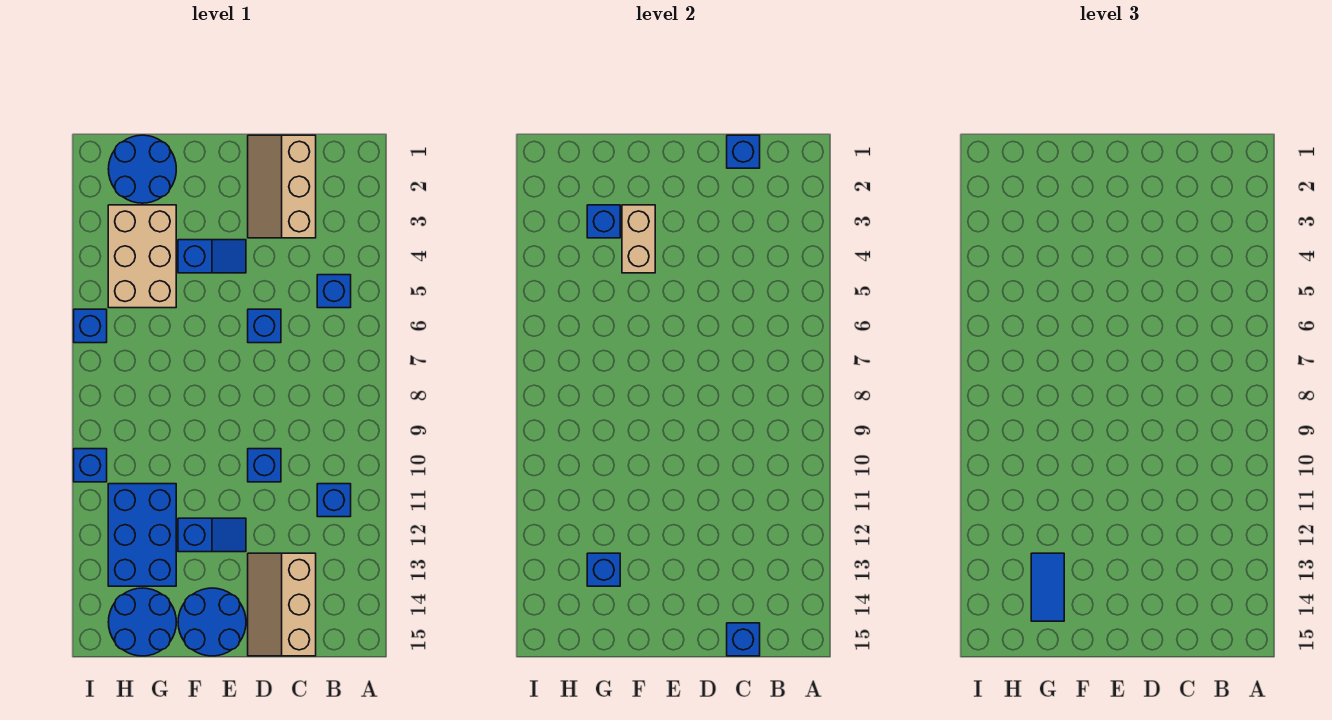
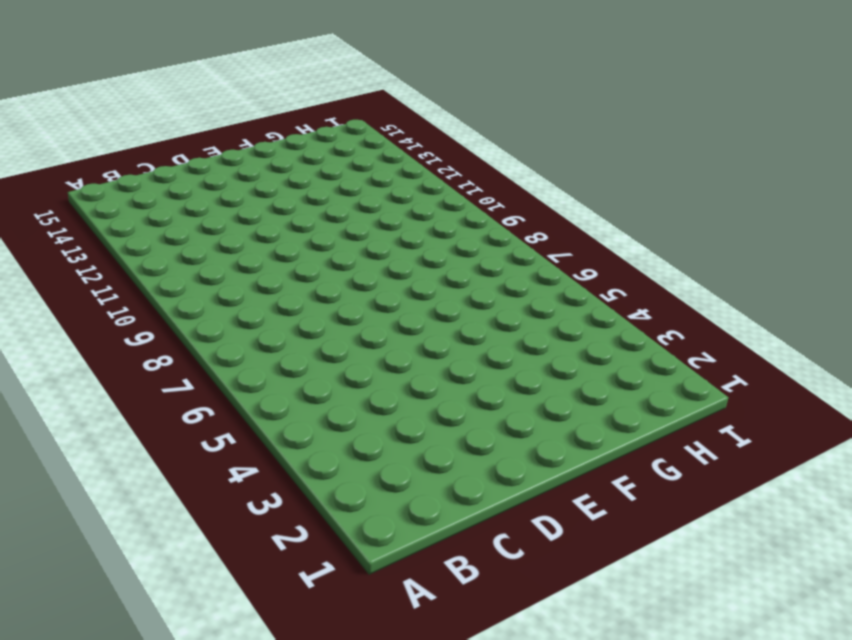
none -> blue brick B5 level 1
none -> blue brick B11 level 1
none -> tan slope C1:D3 level 1 top C

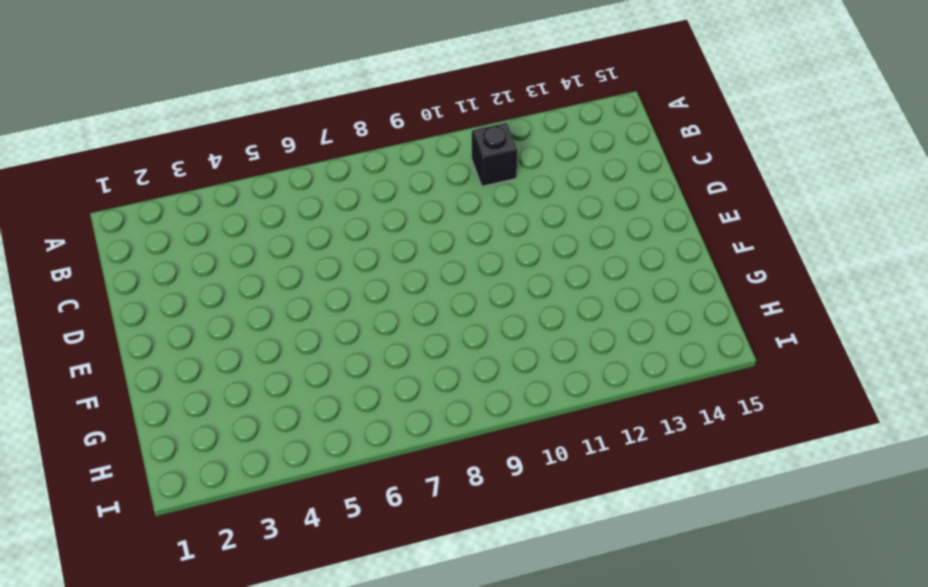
black brick B11 level 1 -> blue brick B11 level 1
none -> blue brick B5 level 1
none -> tan slope C1:D3 level 1 top C
none -> tan slope C13:D15 level 1 top C

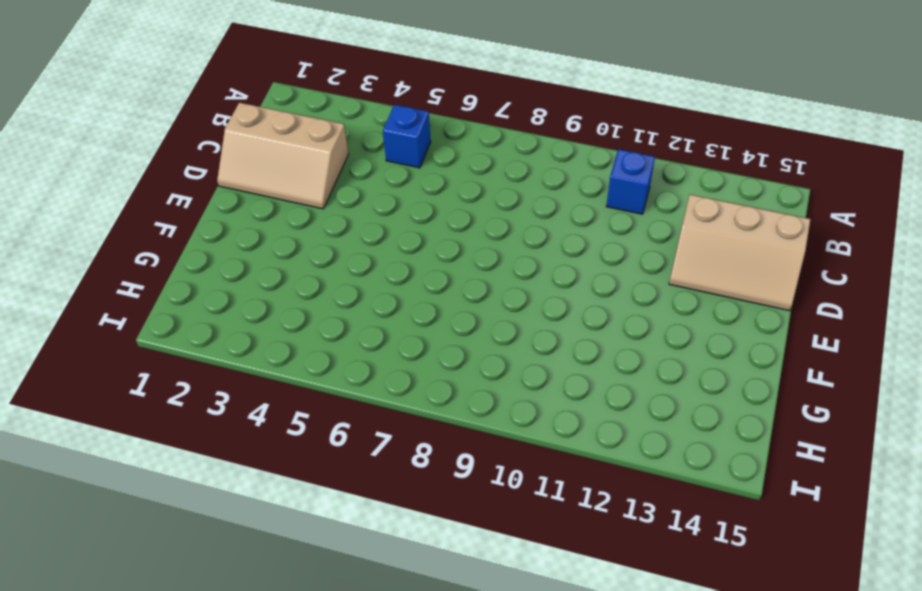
none -> blue brick D6 level 1
none -> blue brick D10 level 1
none -> blue slope E4:F4 level 1 top F

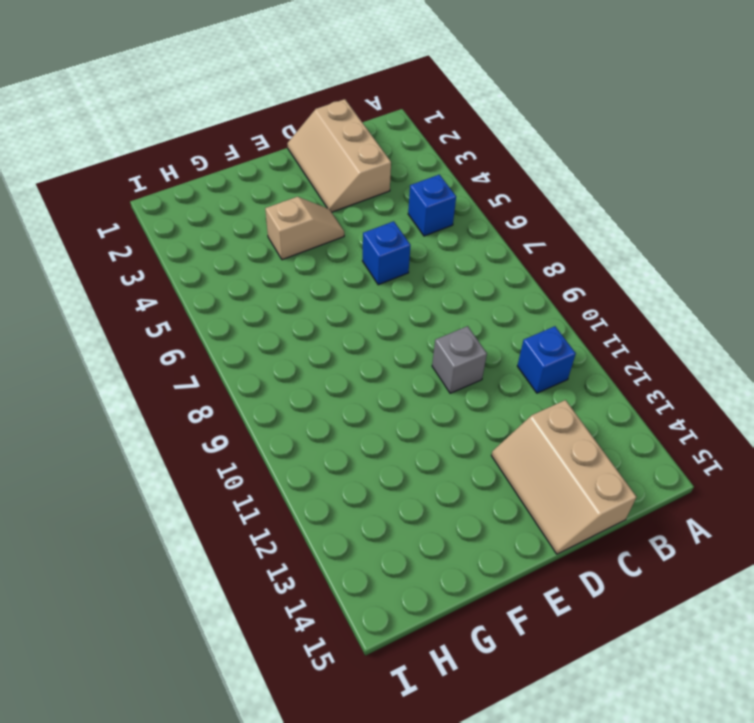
grey brick D10 level 1 -> blue brick D10 level 1
tan slope E4:F4 level 1 top F -> blue slope E4:F4 level 1 top F
none -> blue slope E12:F12 level 1 top F
none -> blue round brick E14:F15 level 1
none -> blue round brick G1:H2 level 1

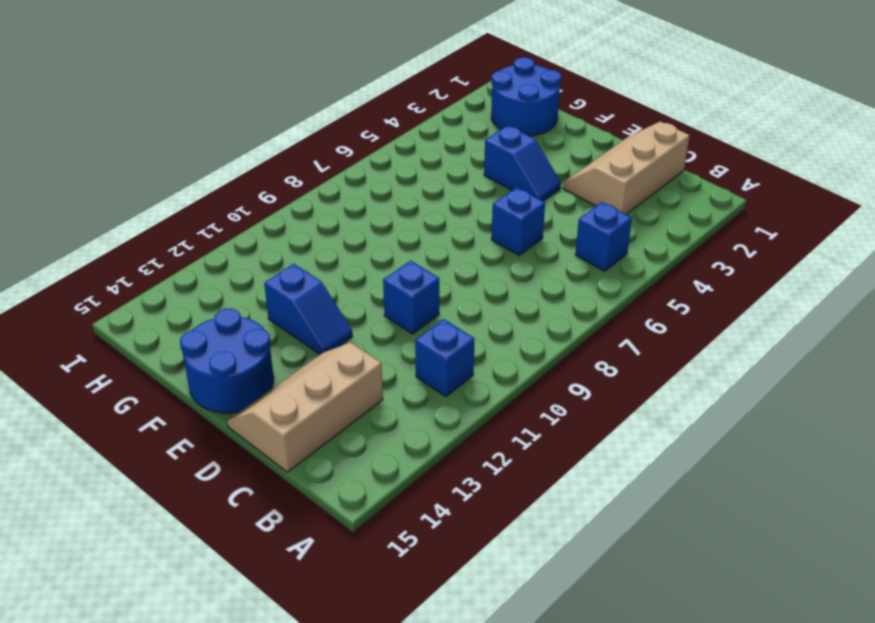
none -> tan brick G3:H5 level 1
none -> blue brick G11:H13 level 1
none -> blue round brick G14:H15 level 1

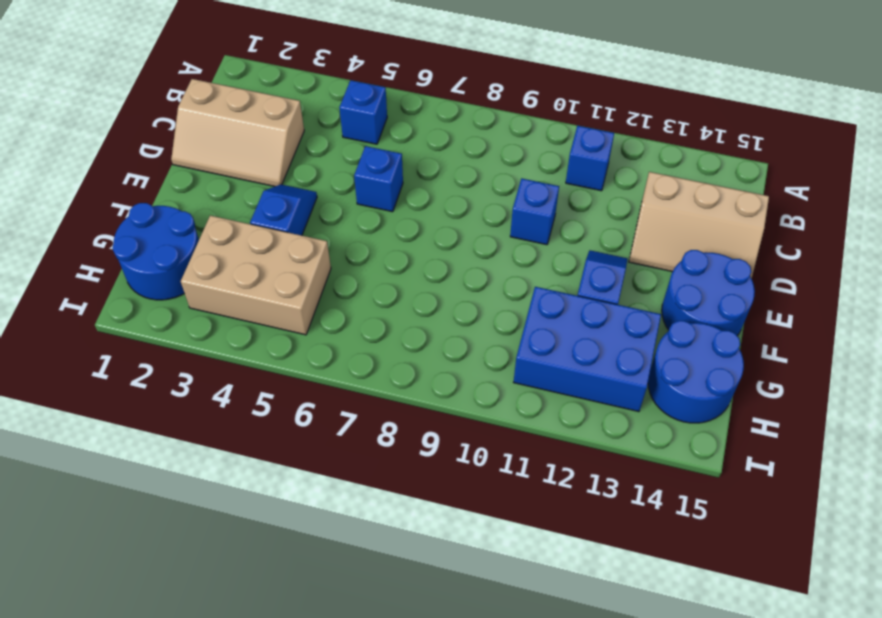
none -> blue brick I6 level 1
none -> blue brick I10 level 1
none -> blue brick C1 level 2

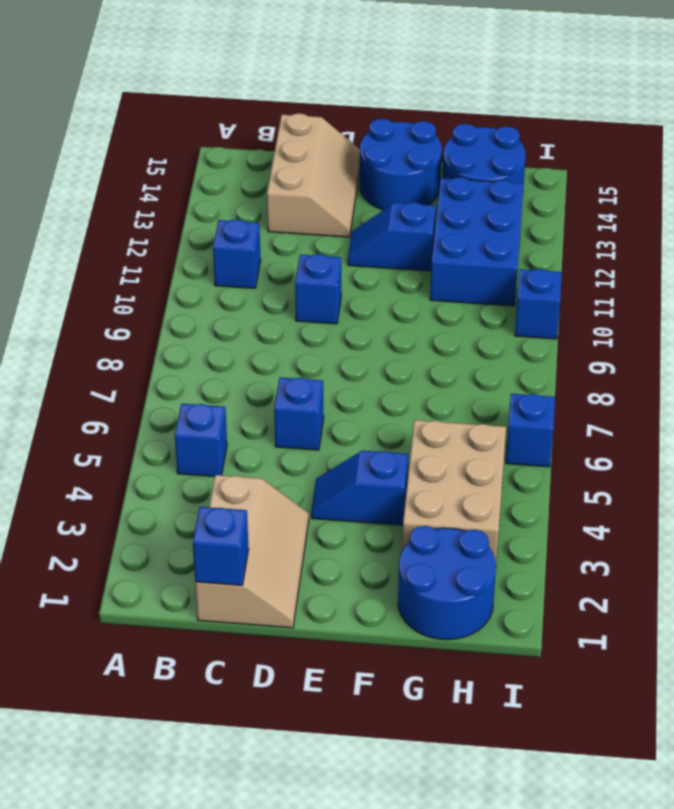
none -> blue brick C15 level 2
none -> tan brick F3:F4 level 2
none -> blue brick G3 level 2

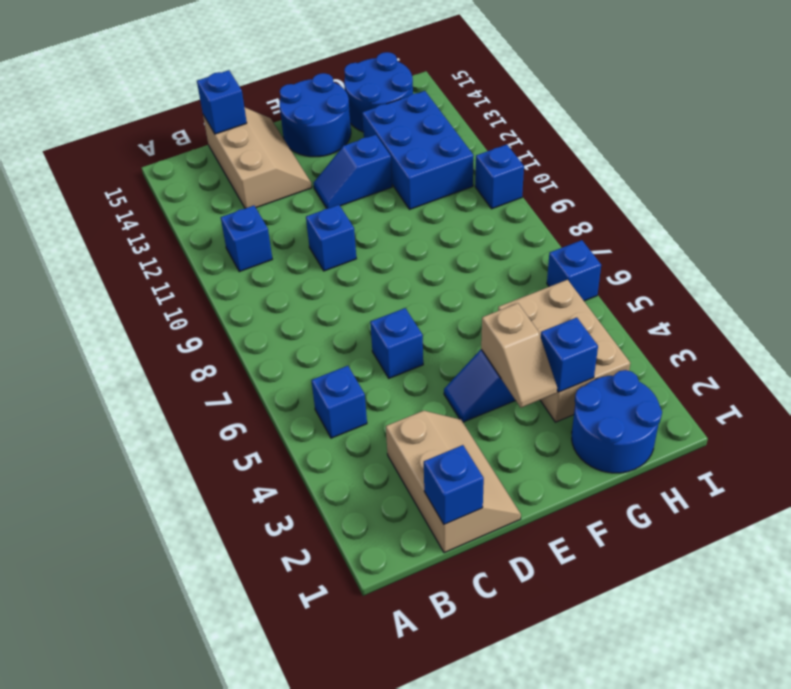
tan slope F3:F4 level 2 top 4 -> tan brick F3:F4 level 2
none -> blue brick G13 level 2
none -> blue tile G13:G14 level 3

